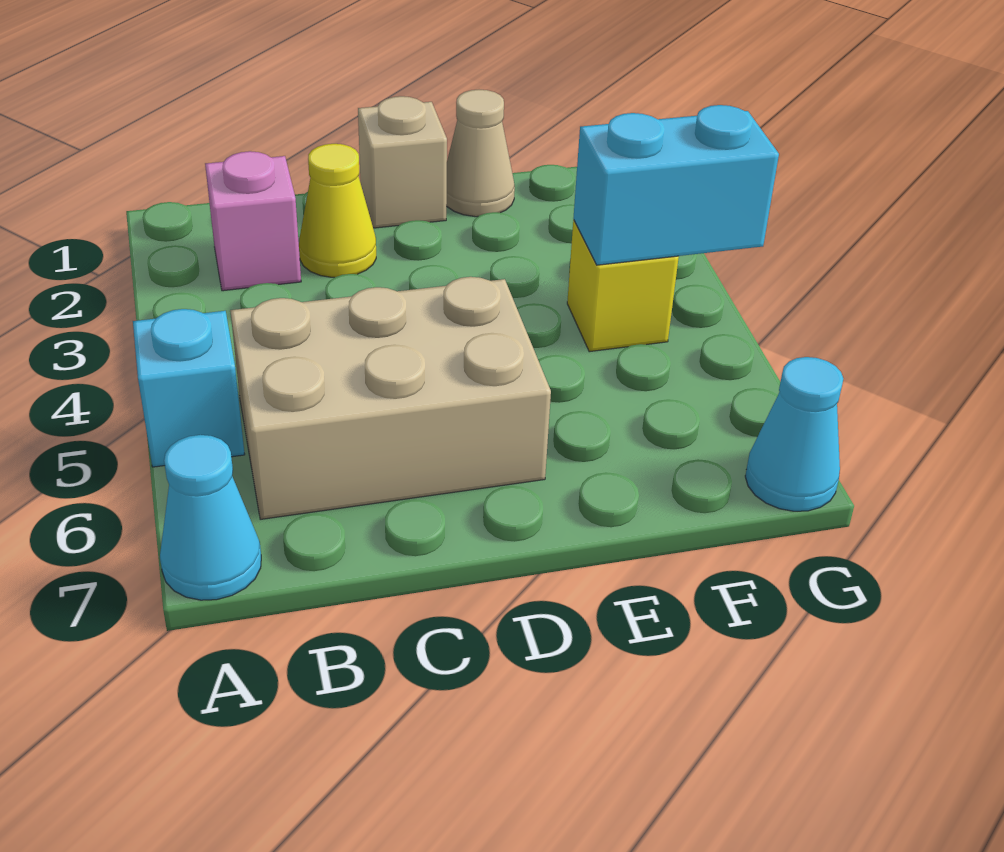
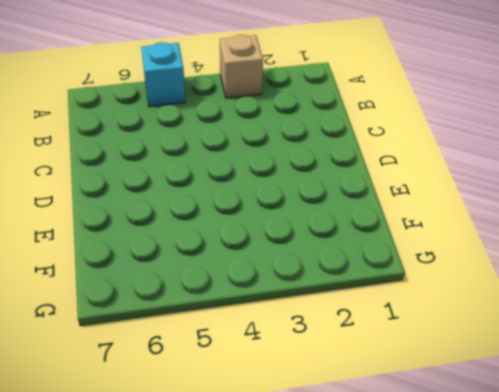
tan brick A3 level 1 -> tan brick D1 level 1
none -> cyan cone A7 level 1
none -> pink brick B2 level 1

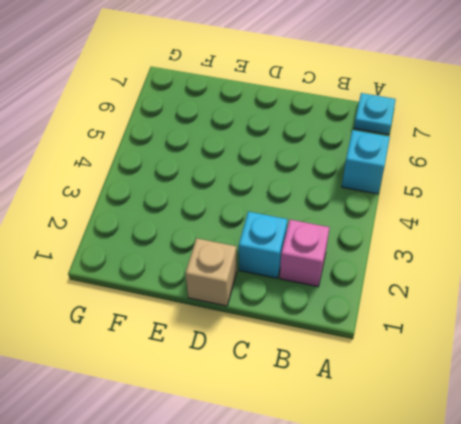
cyan plate A7 level 1 -> cyan cone A7 level 1
cyan brick C2 level 1 -> yellow cone C2 level 1
none -> tan brick B5:D6 level 1
none -> tan cone E1 level 1

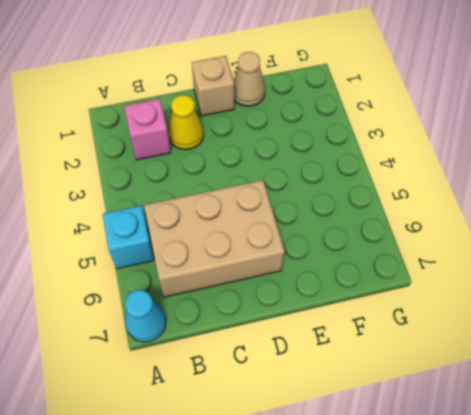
none -> yellow brick F4 level 1
none -> cyan cone G7 level 1

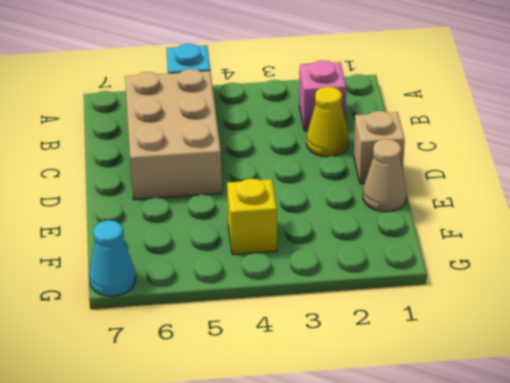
none -> cyan cone A7 level 1
none -> cyan brick F4:G4 level 2

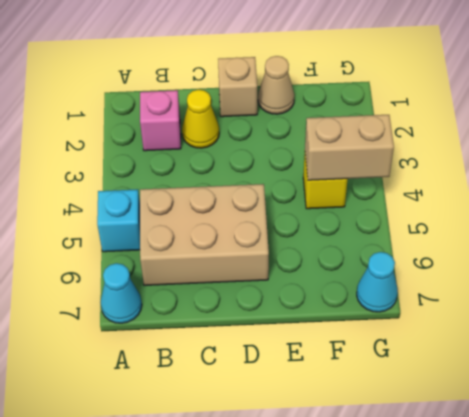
tan brick F4:G4 level 2 -> cyan brick F4:G4 level 2

